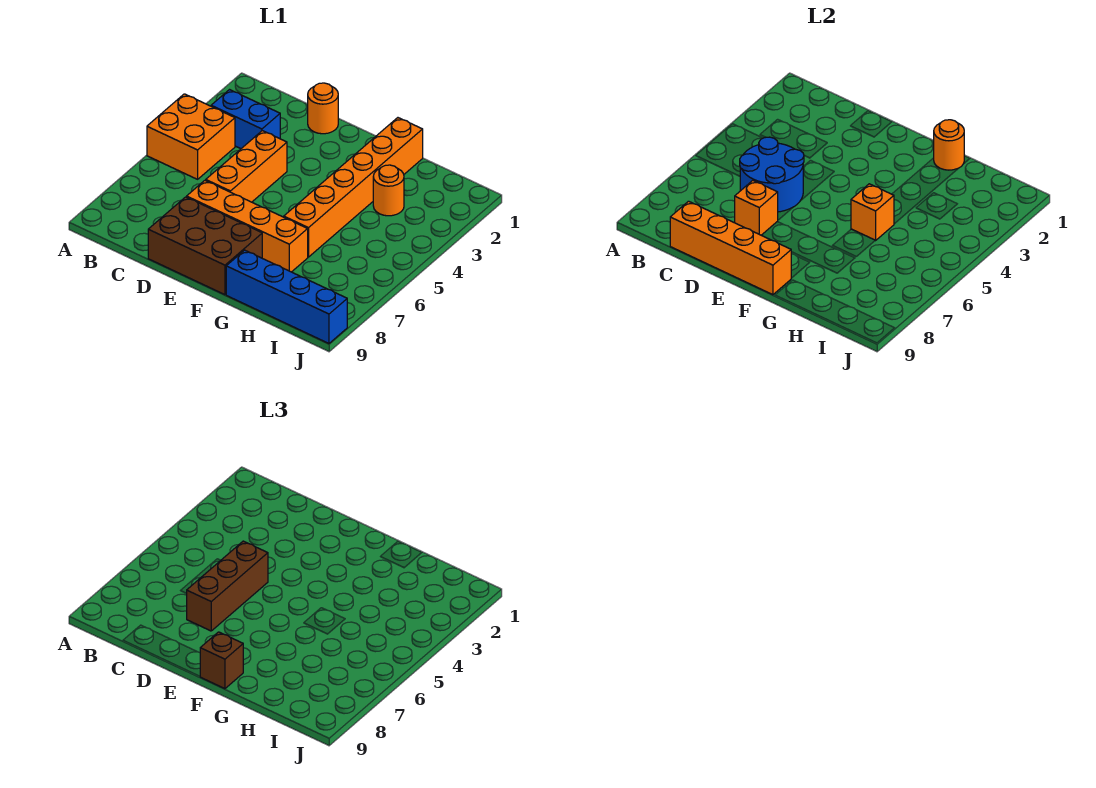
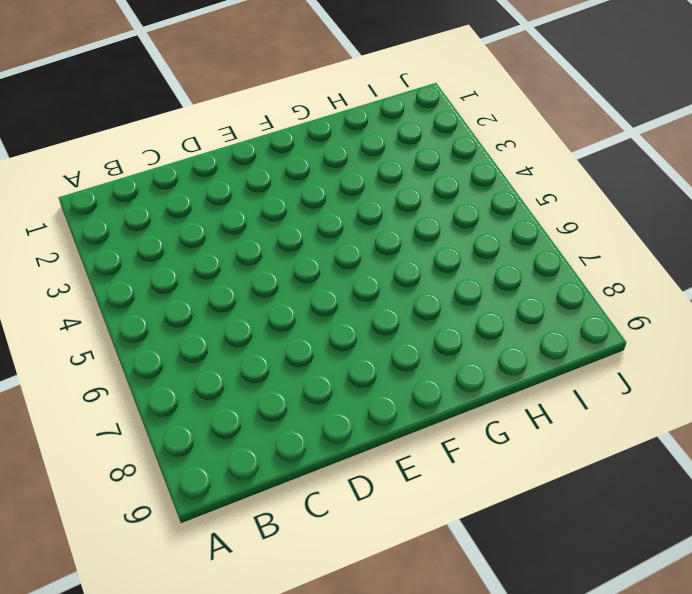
none -> orange brick A4:B5 level 1
none -> blue brick B3:C3 level 1
none -> orange round brick D1 level 1

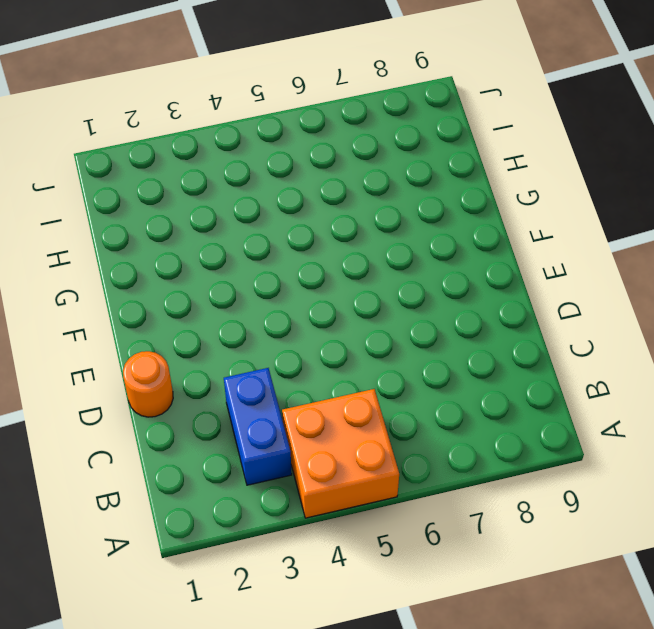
none -> orange brick D4:D6 level 1
none -> orange brick D7:G7 level 1
none -> brown brick D8:F9 level 1

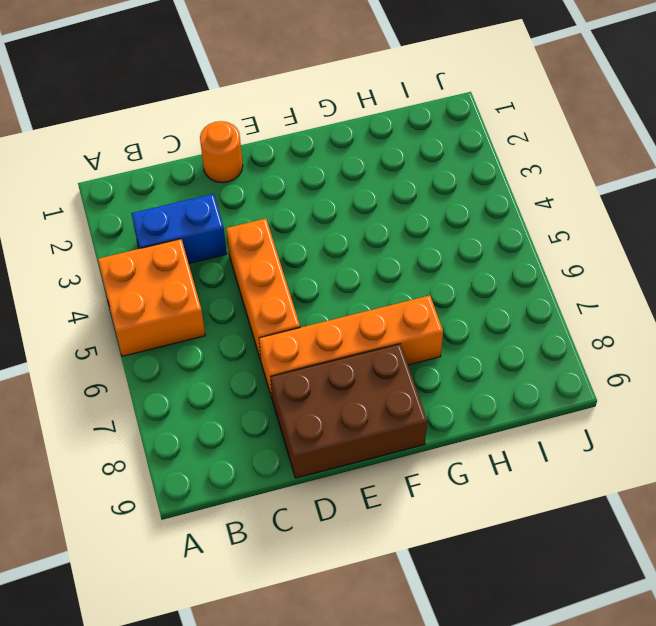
none -> orange brick G1:G6 level 1
none -> blue brick G9:J9 level 1
none -> orange round brick H3 level 1

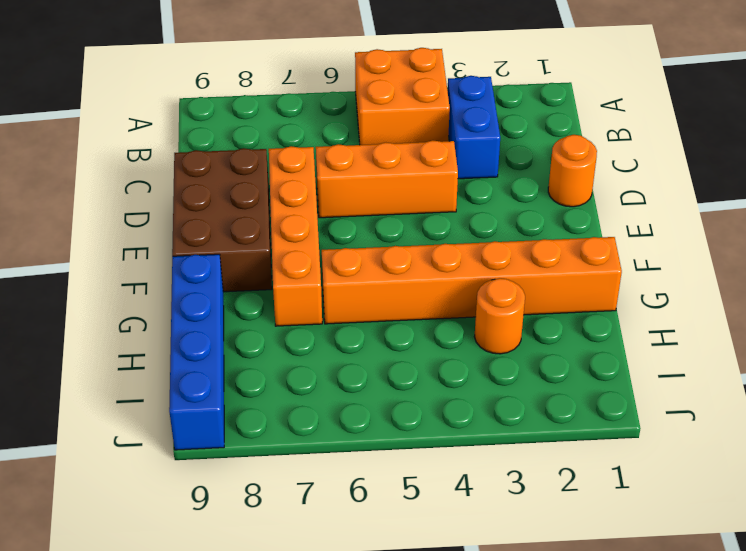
none -> blue round brick C5:D6 level 2
none -> orange brick C9:F9 level 2
none -> orange brick D7 level 2

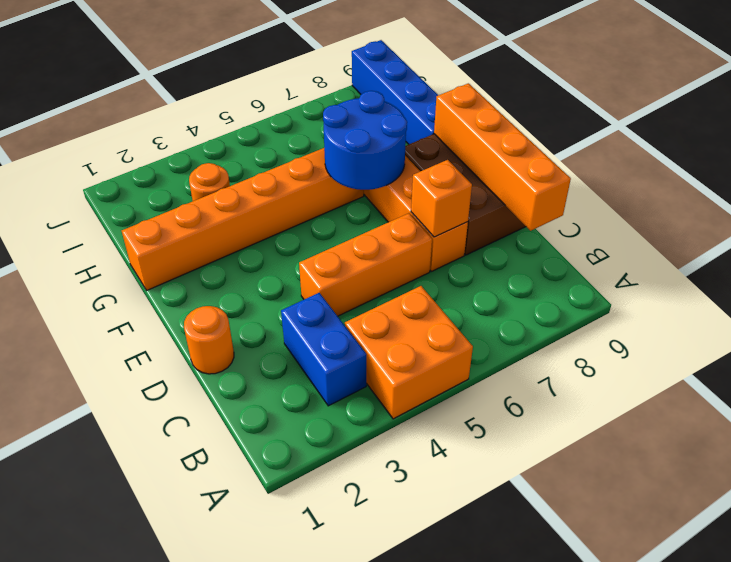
blue round brick F6:G7 level 2 -> blue round brick C5:D6 level 2
none -> orange round brick G1 level 2
none -> orange brick G5 level 2
none -> brown brick D5:D7 level 3

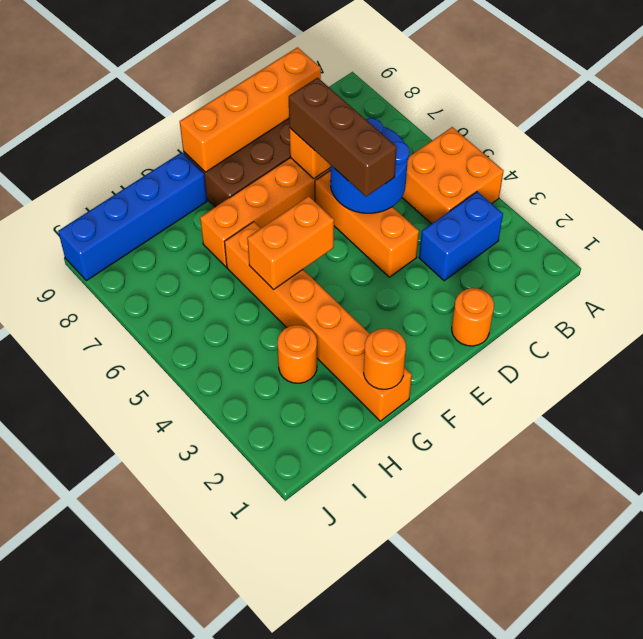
orange brick F5:G5 level 2 -> orange brick G5 level 2
none -> brown brick F9 level 3

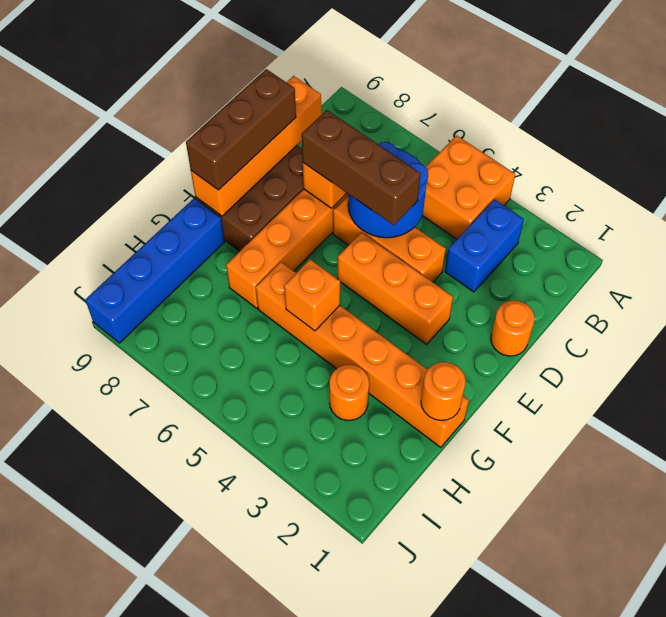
brown brick D9:F9 level 3 -> brown brick F9 level 3
orange brick E3:E5 level 1 -> none

